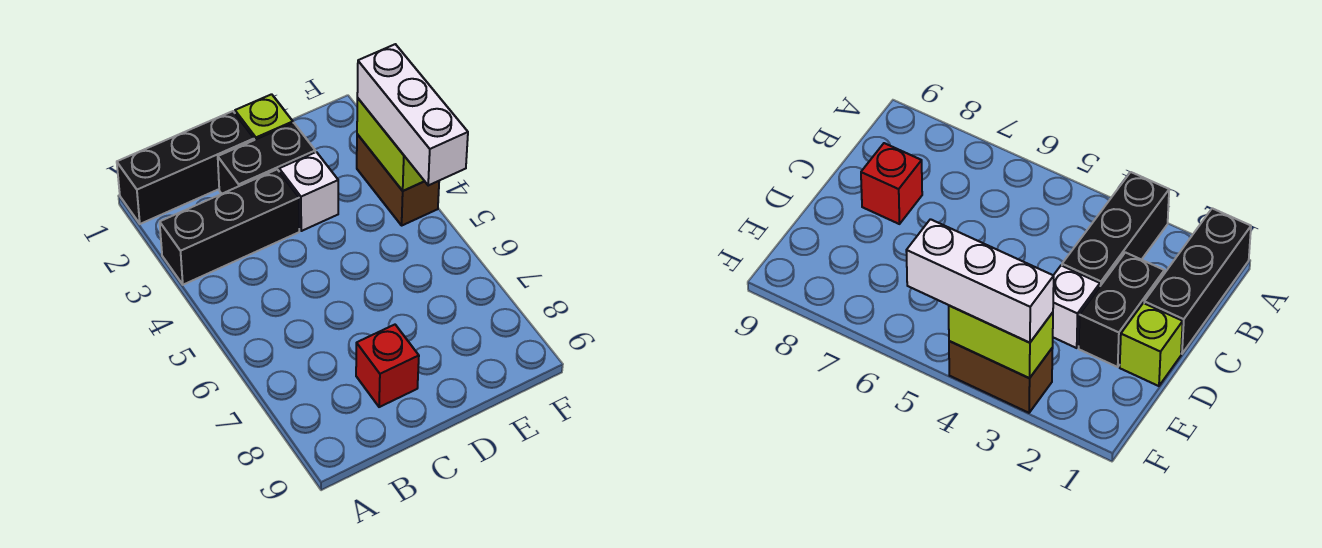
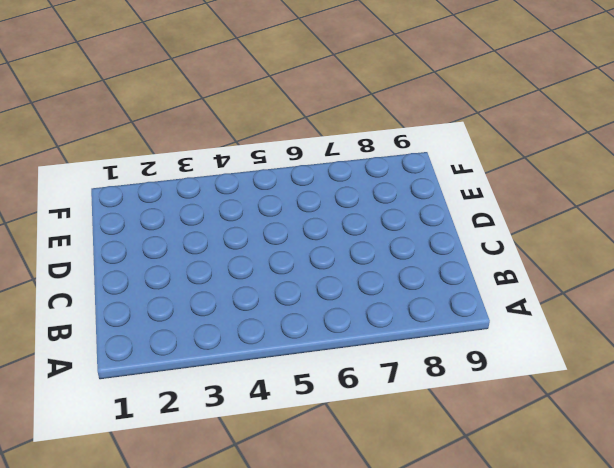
none -> black brick A1:C1 level 1
none -> black brick A3:C3 level 1

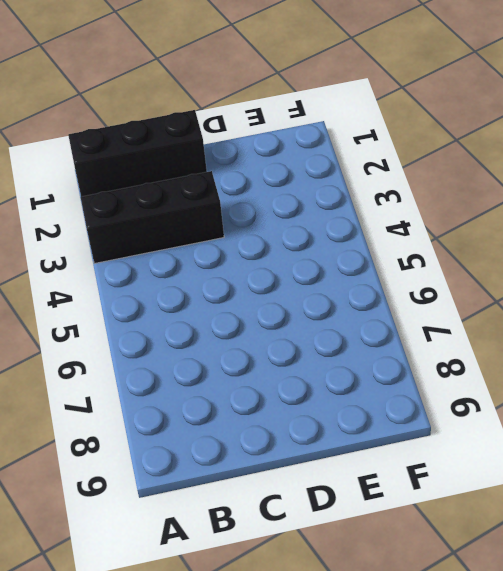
none -> black brick C2:D2 level 1
none -> red brick C8 level 1

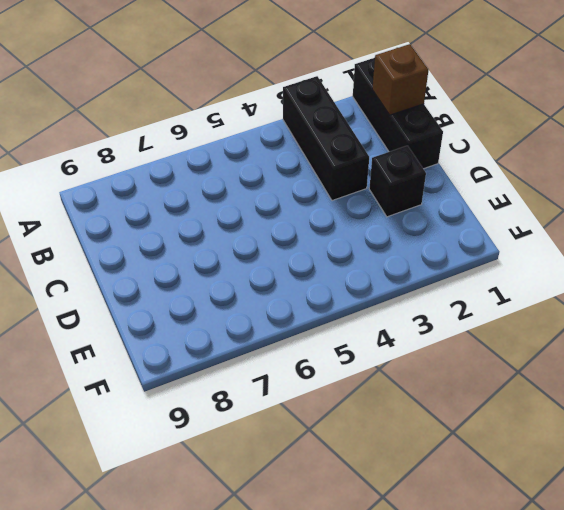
brown brick B1 level 2 -> none
black brick D2 level 1 -> black brick C2:D2 level 1
none -> red brick C8 level 1
none -> lime brick D1 level 1

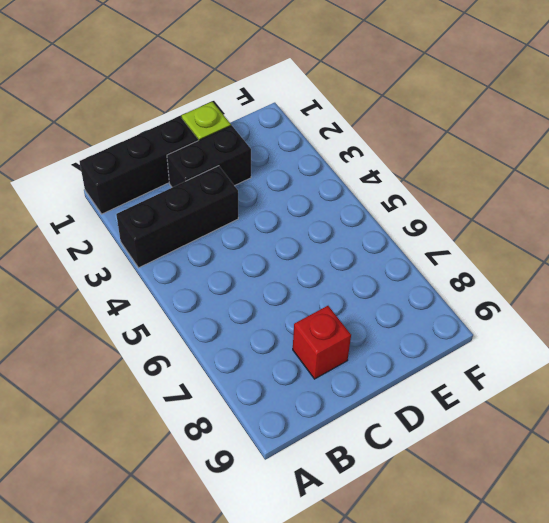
none -> white brick D3 level 1
none -> brown brick F3:F4 level 1

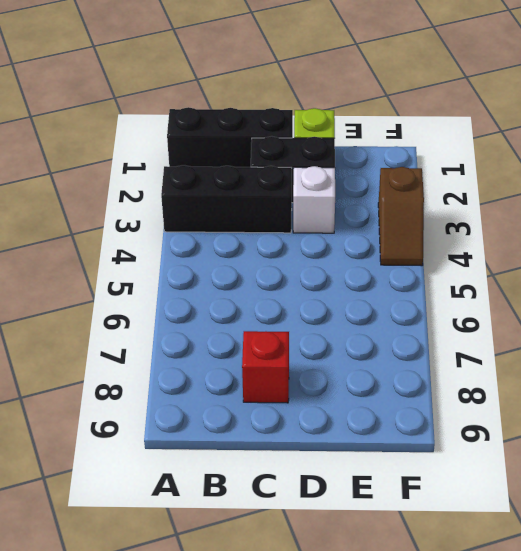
brown slope F3:F4 level 1 top 3 -> brown brick F3:F4 level 1
none -> lime brick F3:F4 level 2
none -> white brick F3:F5 level 3

